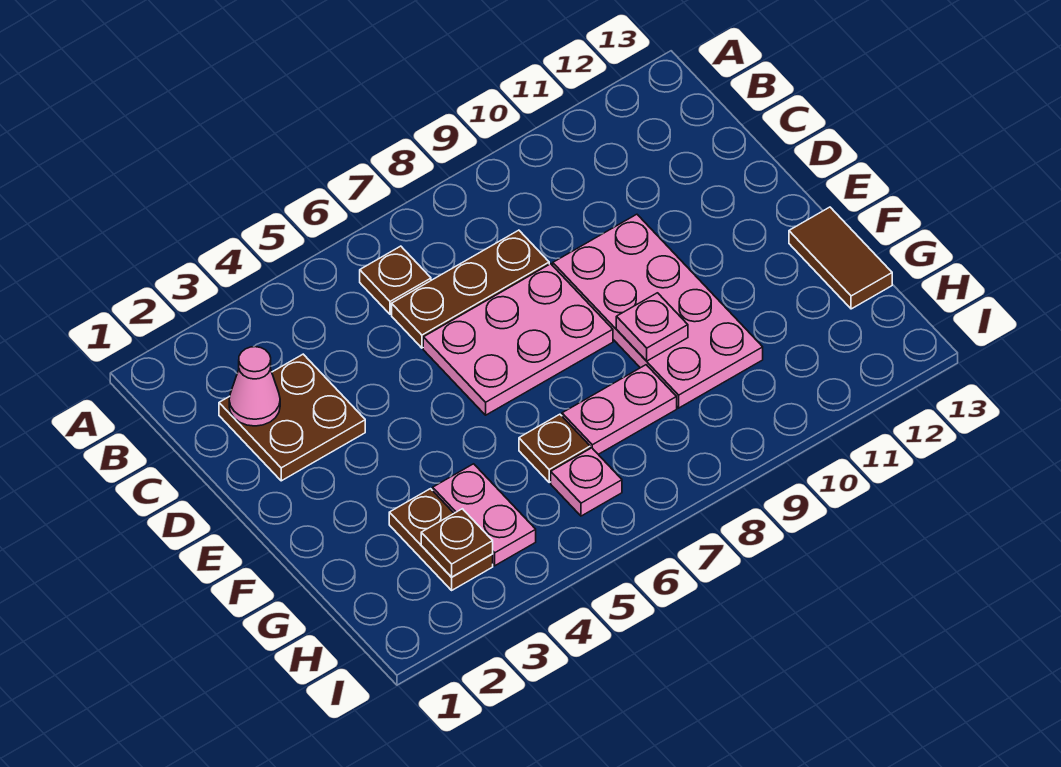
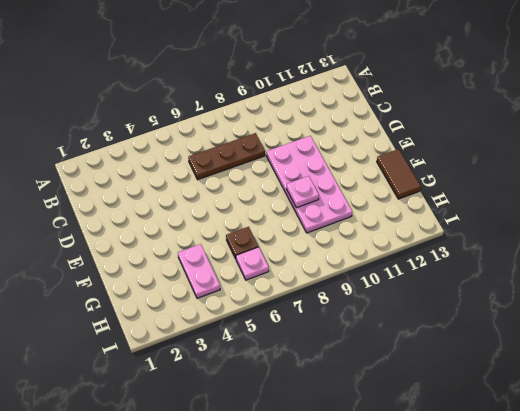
none -> brown plate B6 level 1
none -> brown plate C2:D3 level 1
none -> pink plate D6:E8 level 1

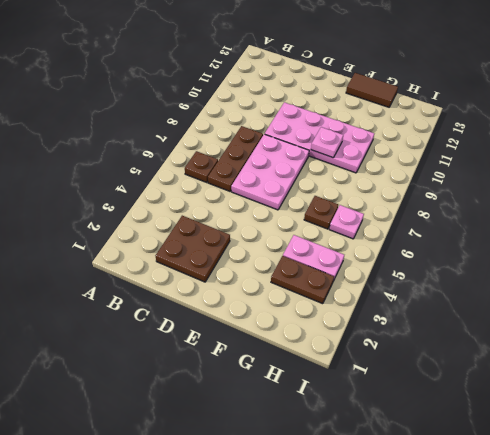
none -> pink plate G7:G8 level 1
none -> pink cone C2 level 2
none -> brown plate H3 level 2

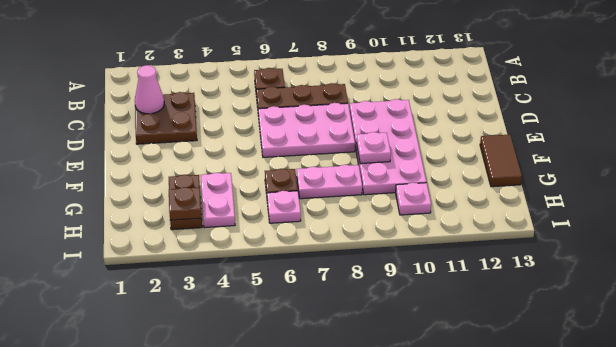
pink plate H10 level 1 -> none

